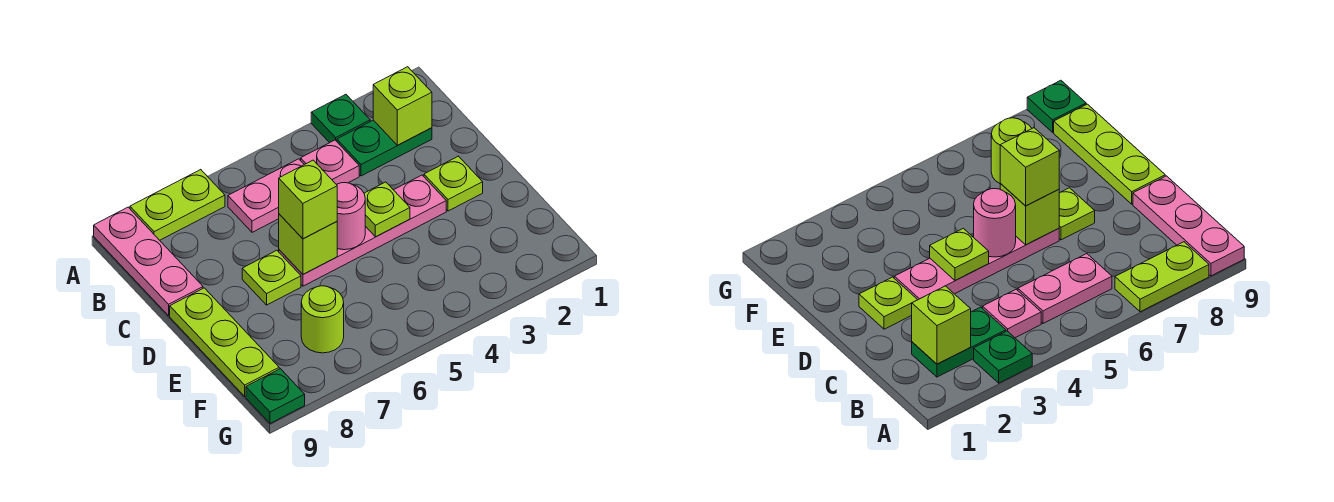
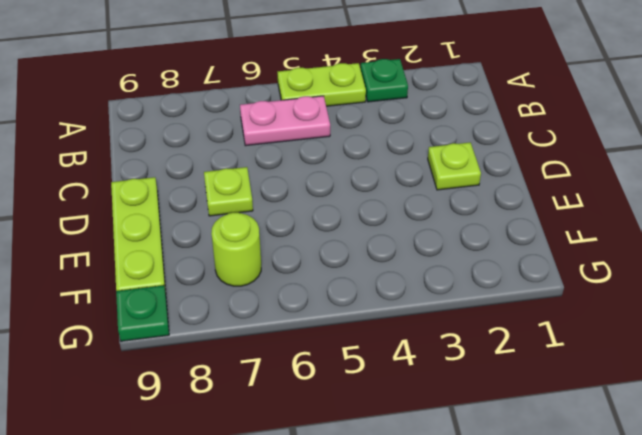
lime plate A4:A5 level 1 -> lime plate A7:A8 level 1
none -> pink plate A9:C9 level 1
none -> green plate B2:B3 level 1
none -> pink plate B4 level 1

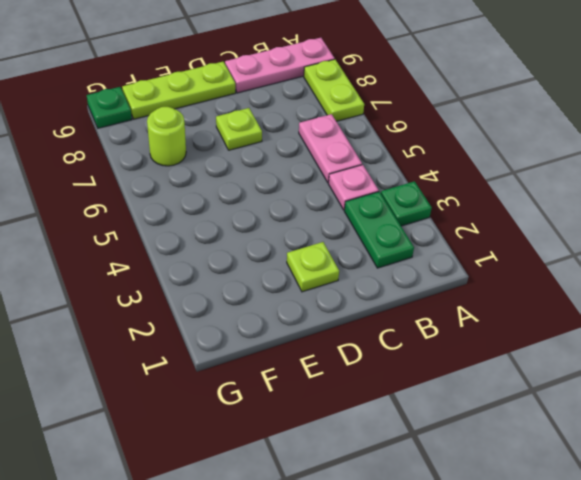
none -> pink plate D3:D6 level 1
none -> lime brick B2 level 2
none -> lime plate D4 level 2

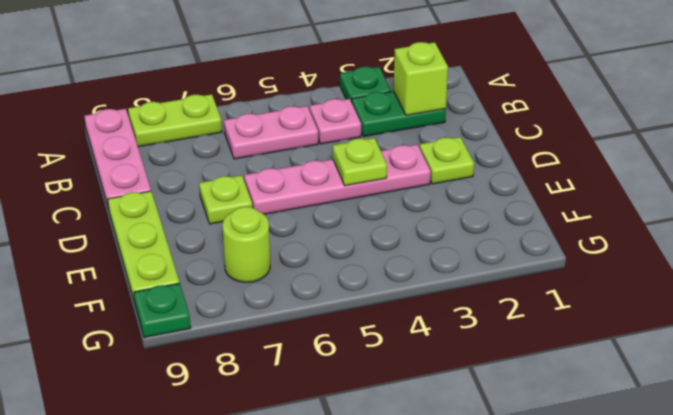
none -> pink round brick D5 level 2
none -> lime brick D6 level 2
none -> lime brick D6 level 3

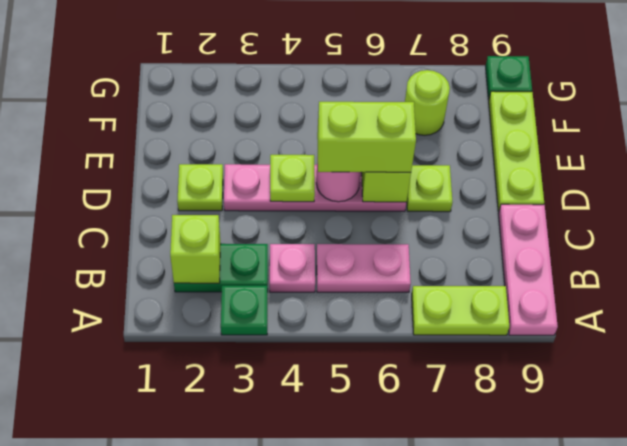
lime brick D5:D6 level 3 -> lime brick D6 level 3

